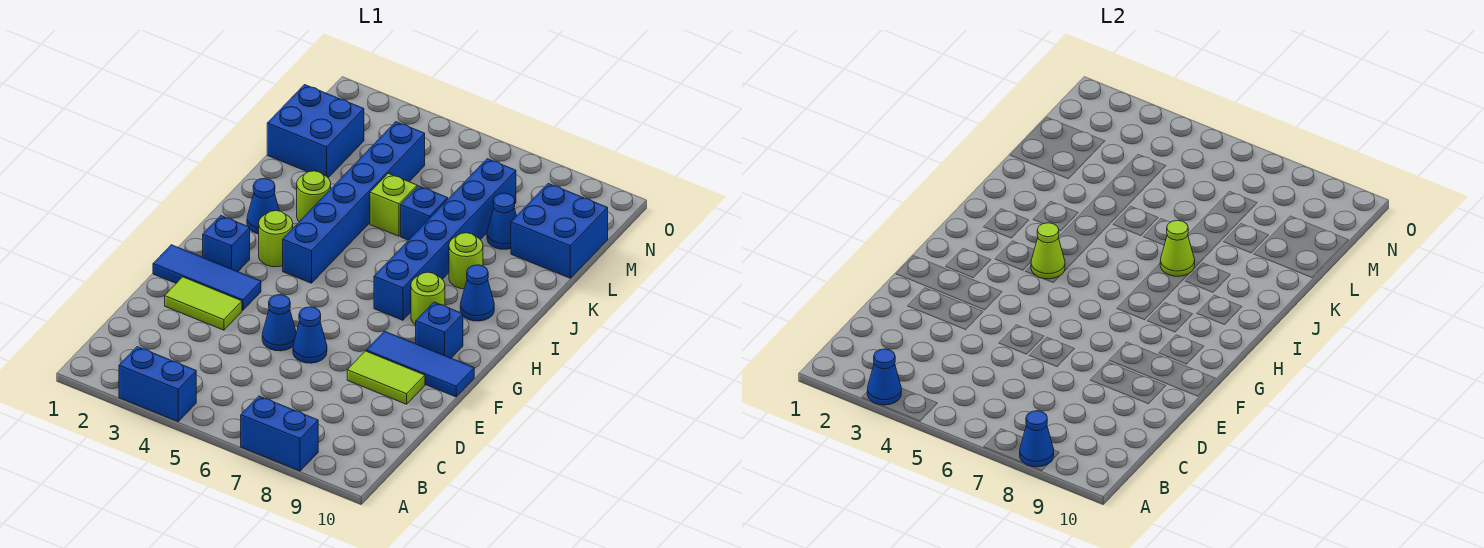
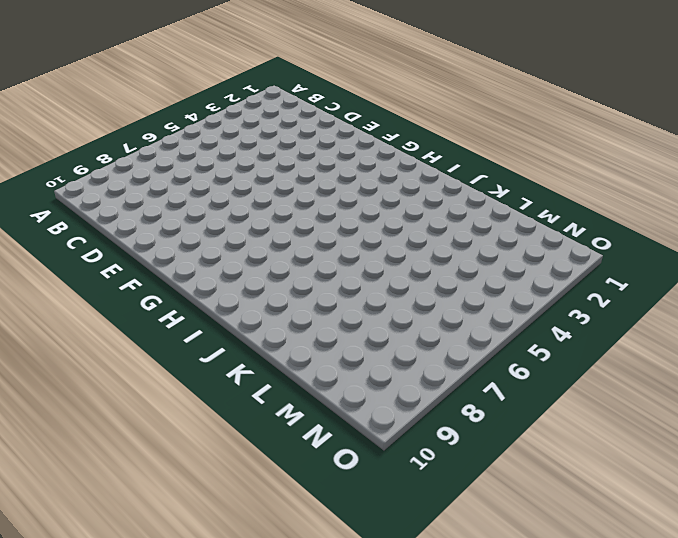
none -> blue brick A3:A4 level 1
none -> blue brick A7:A8 level 1
none -> lime tile E2:E3 level 1

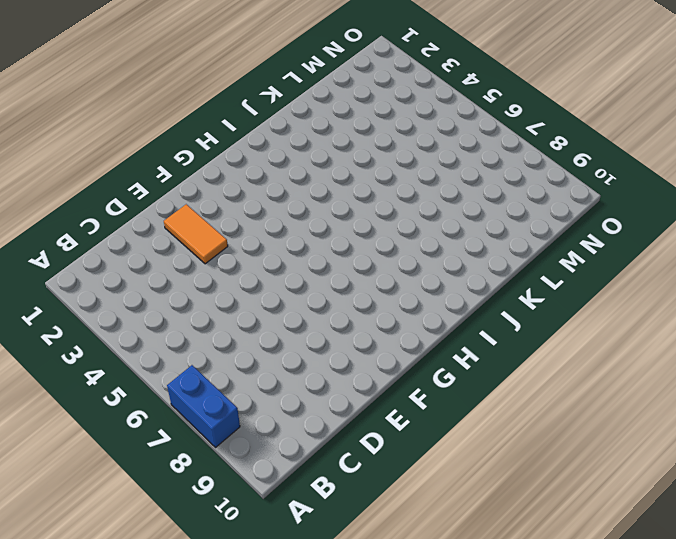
orange tile E2:E3 level 1 -> lime tile E2:E3 level 1
none -> blue brick A3:A4 level 1
none -> blue cone E5 level 1
none -> blue cone E6 level 1

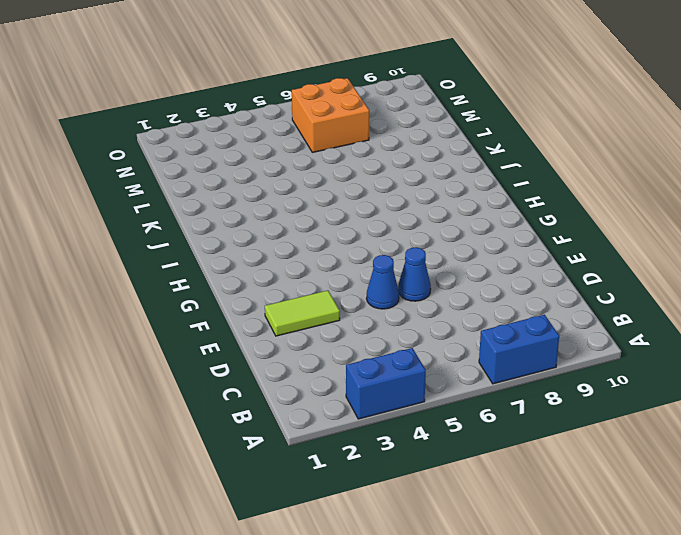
orange brick M6:N7 level 1 -> blue brick H7:M7 level 1
none -> lime tile E8:E9 level 1
none -> blue tile F1:F3 level 1
none -> blue tile F8:F10 level 1

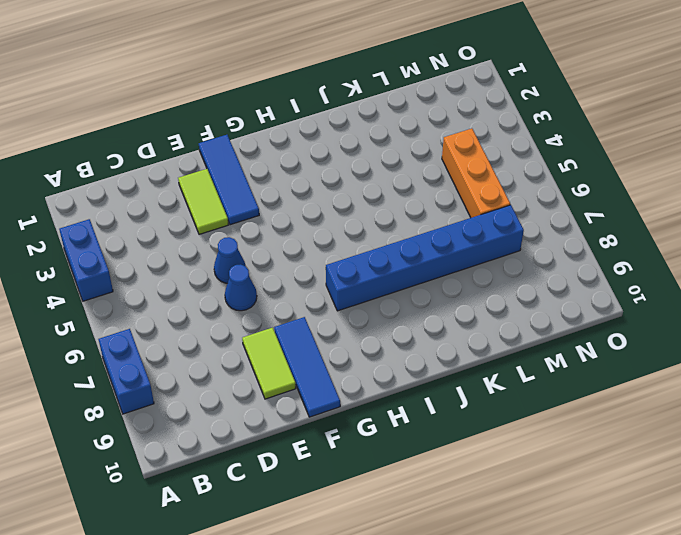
orange brick M4:M6 level 1 -> blue brick H4:M4 level 1
none -> blue brick G2 level 1
none -> blue brick G9 level 1
none -> lime round brick H3 level 1

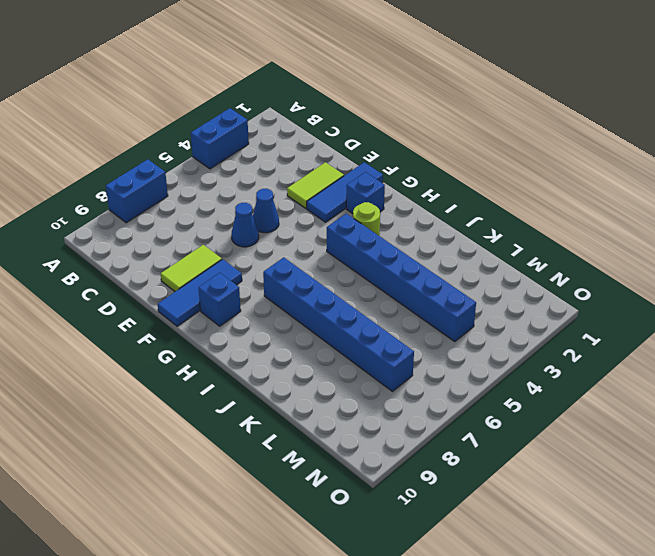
none -> lime round brick H8 level 1
none -> blue cone I2 level 1
none -> blue cone I9 level 1

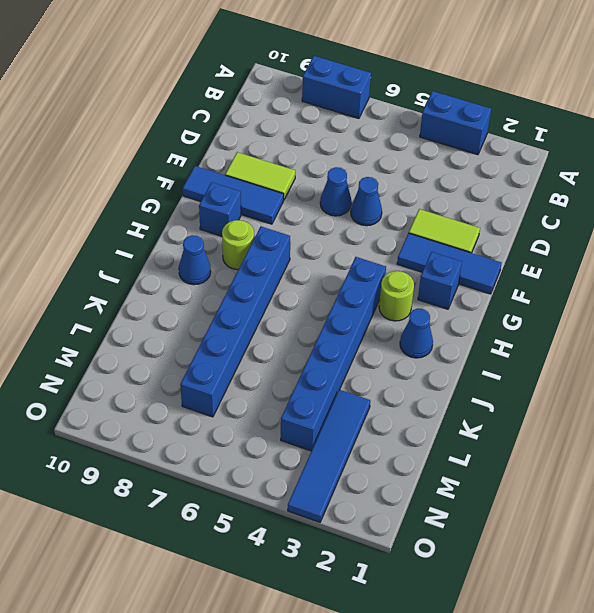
blue tile L3:O3 level 1 -> none
none -> lime round brick J3 level 1
none -> lime round brick J8 level 1
none -> lime brick K5 level 1

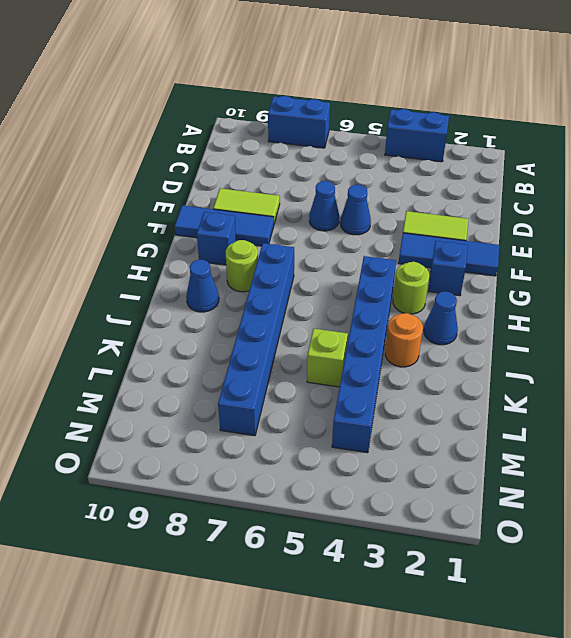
orange round brick J3 level 1 -> lime round brick J3 level 1
none -> lime round brick J8 level 1
none -> blue brick K6 level 1
none -> blue brick L1:M2 level 1

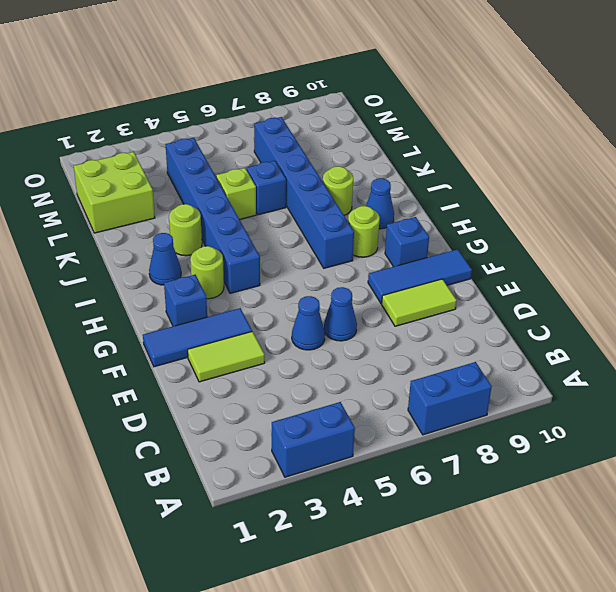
lime brick L1:M2 level 1 -> blue brick L1:M2 level 1
none -> blue cone L8 level 1
none -> blue brick L9:M10 level 1
none -> blue cone A3 level 2

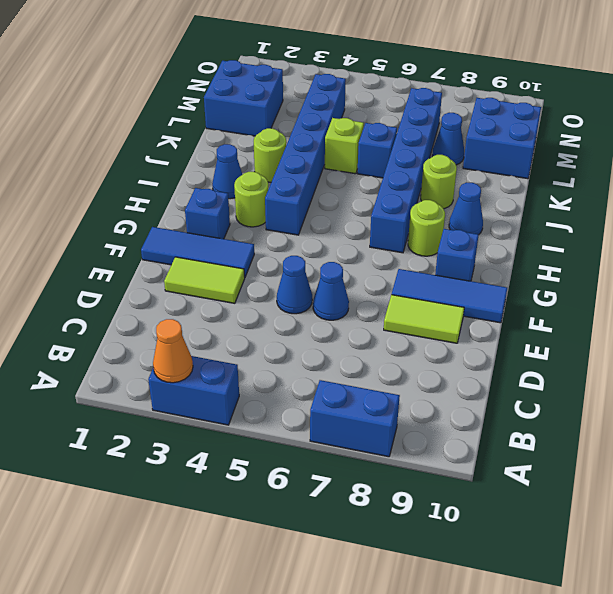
orange cone A3 level 2 -> blue cone A3 level 2
none -> blue cone A8 level 2
none -> lime cone H4 level 2
none -> lime cone J7 level 2

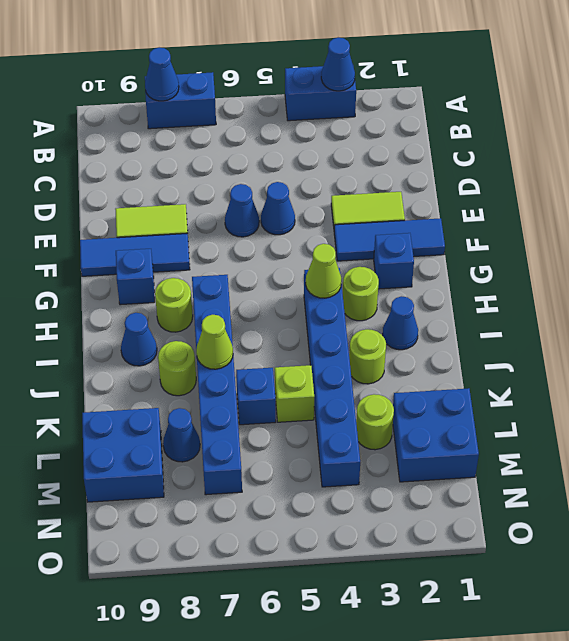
lime round brick L3 level 1 -> none

